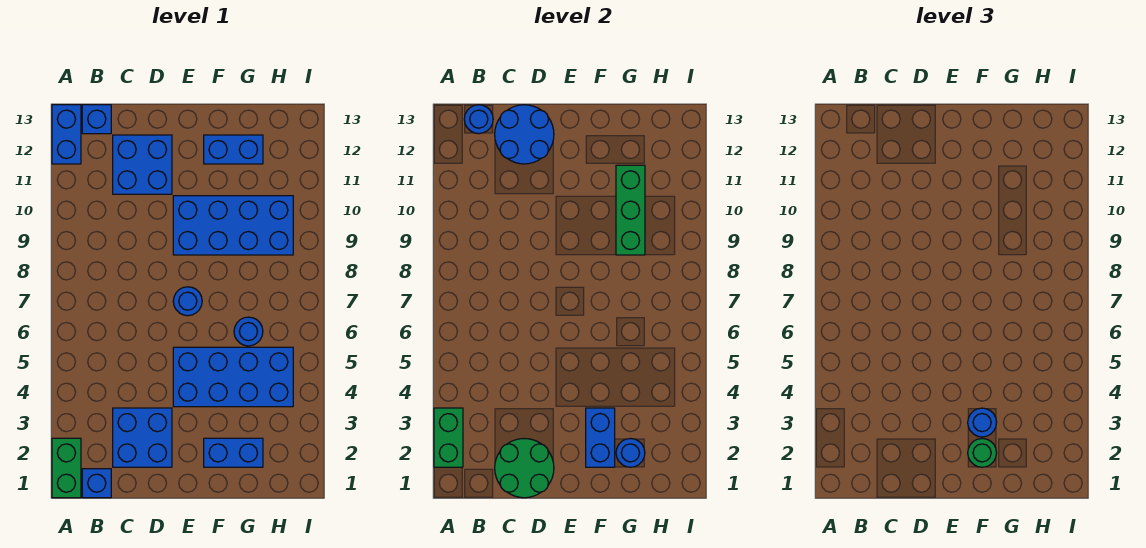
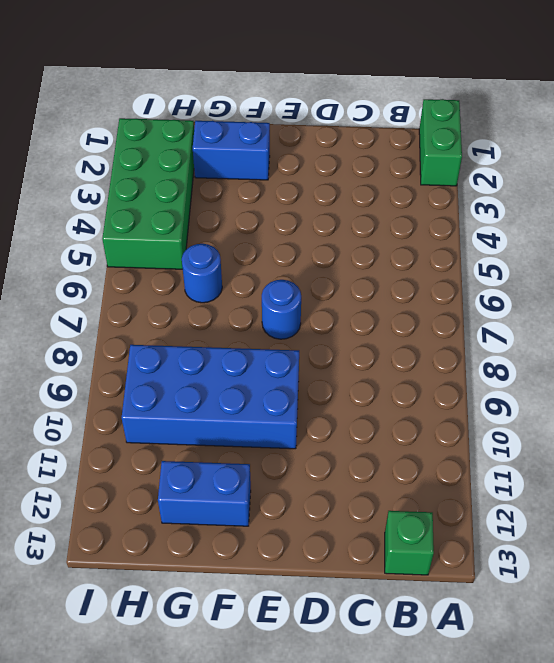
green brick B13 level 1 -> blue brick B13 level 1
green brick H2:I5 level 1 -> blue brick E4:H5 level 1
none -> blue brick A12:A13 level 1
none -> blue brick B1 level 1
none -> blue brick C2:D3 level 1

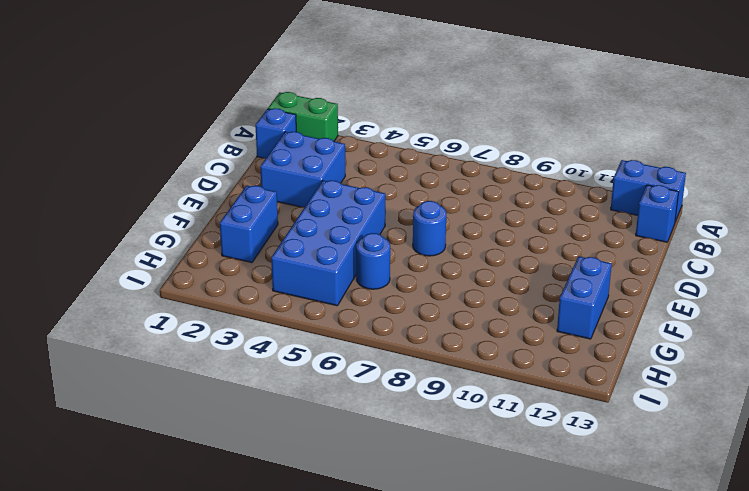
none -> blue brick C11:D12 level 1
none -> blue brick E9:H10 level 1
none -> green brick A2:A3 level 2

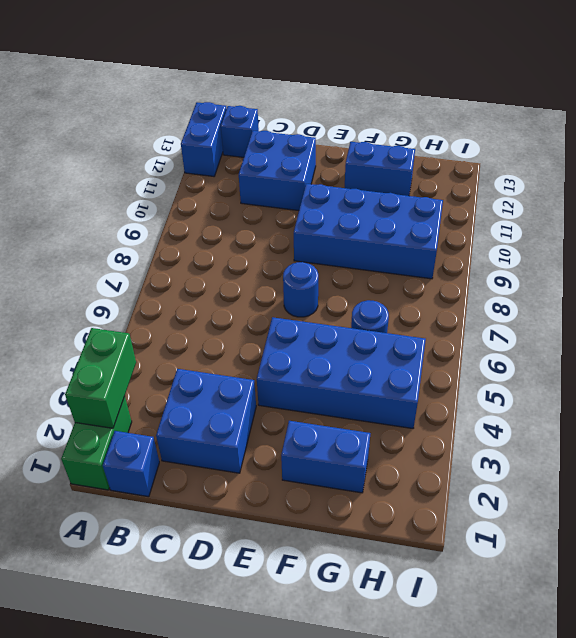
none -> blue round brick B13 level 2
none -> green round brick C1:D2 level 2
none -> blue round brick C12:D13 level 2

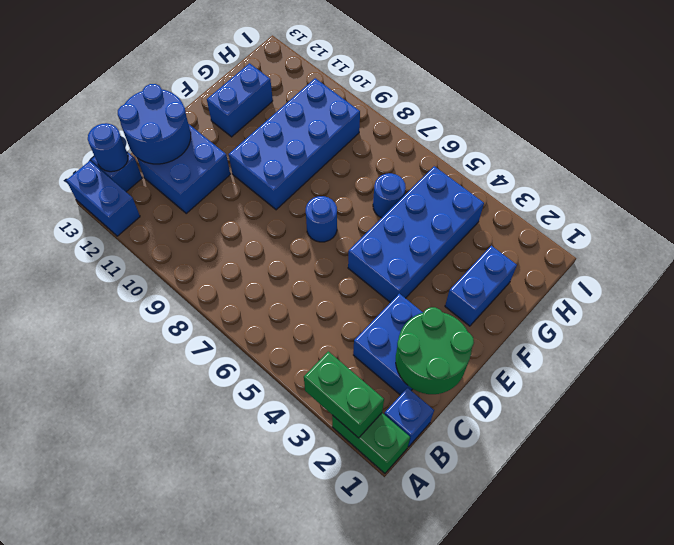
none -> blue brick F2:F3 level 2
none -> blue round brick G2 level 2
none -> green brick G9:G11 level 2

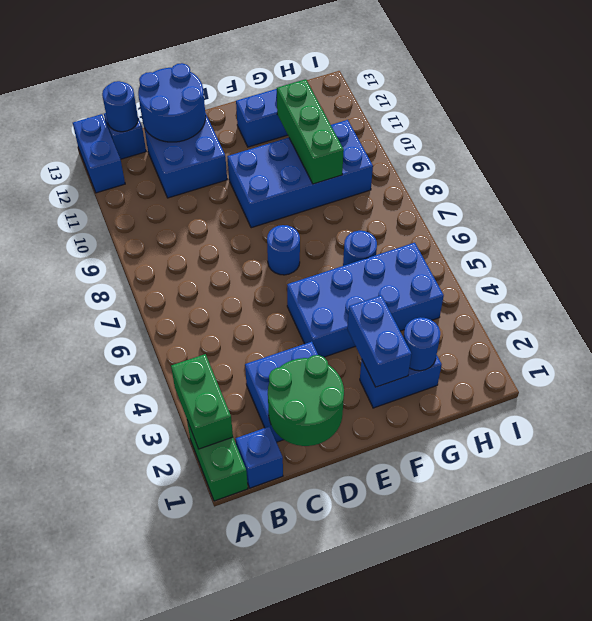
none -> green round brick F2 level 3
none -> blue round brick F3 level 3

